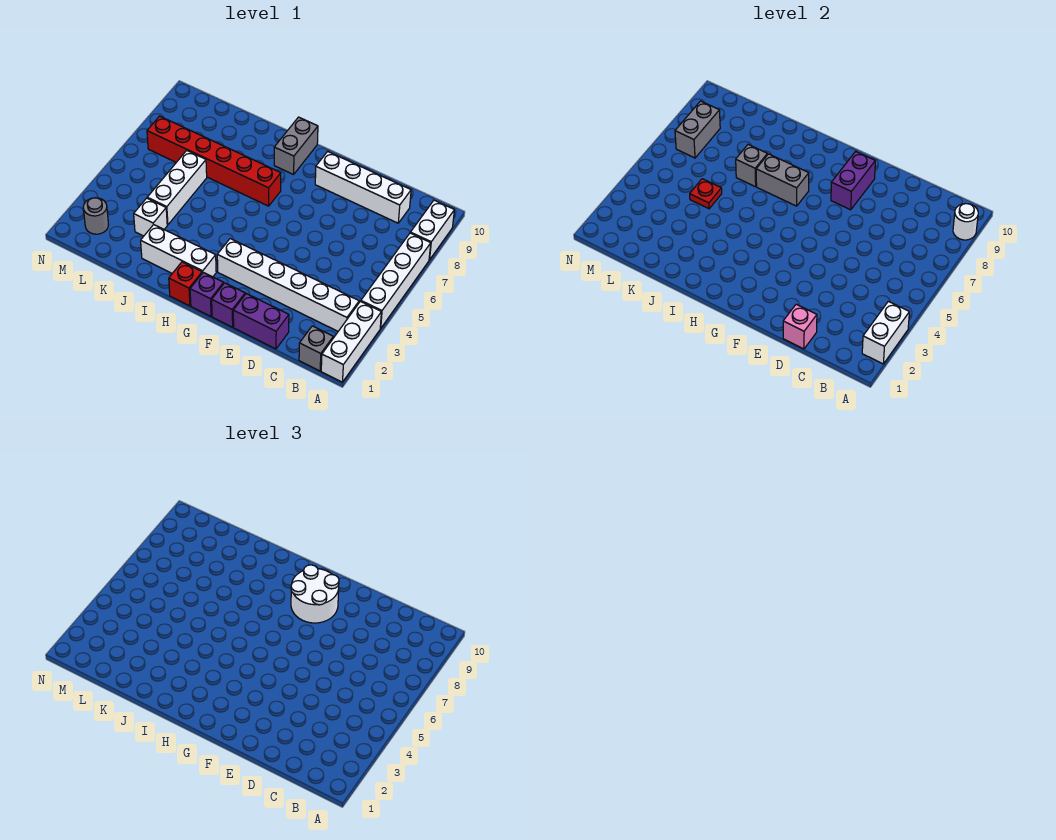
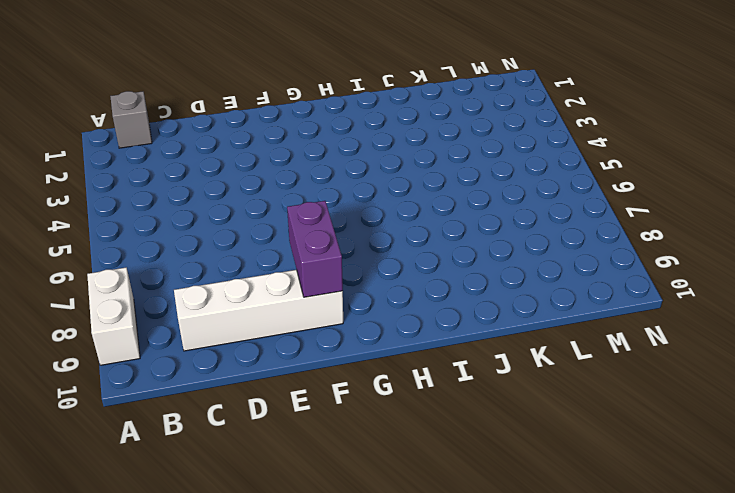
none -> white brick A1:A3 level 1
none -> white brick A4:A7 level 1
none -> white brick B3:G3 level 1

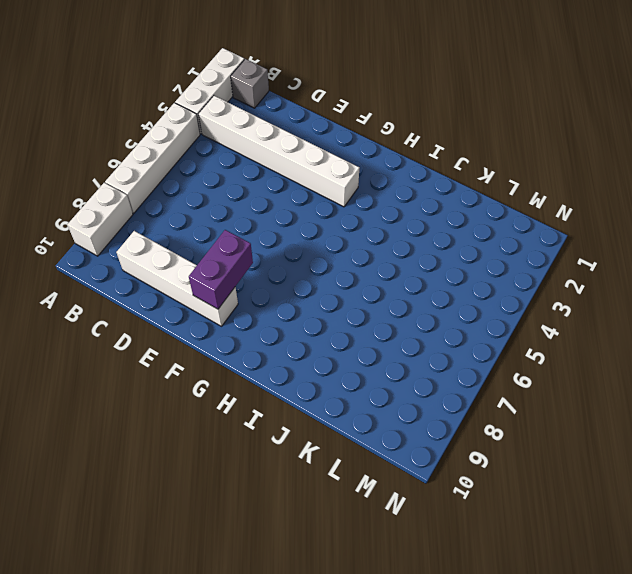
none -> purple brick D1:E1 level 1
none -> purple brick F1 level 1
none -> purple brick G1 level 1

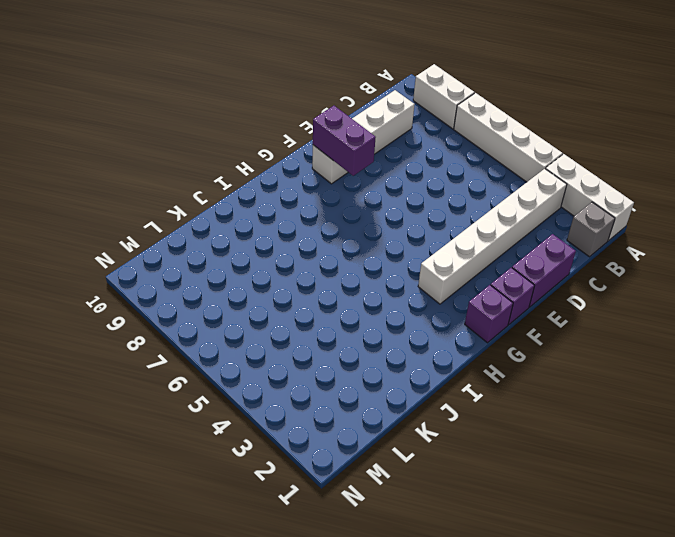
none -> red brick H1 level 1
none -> white brick H2:J2 level 1
none -> red brick H7:M7 level 1

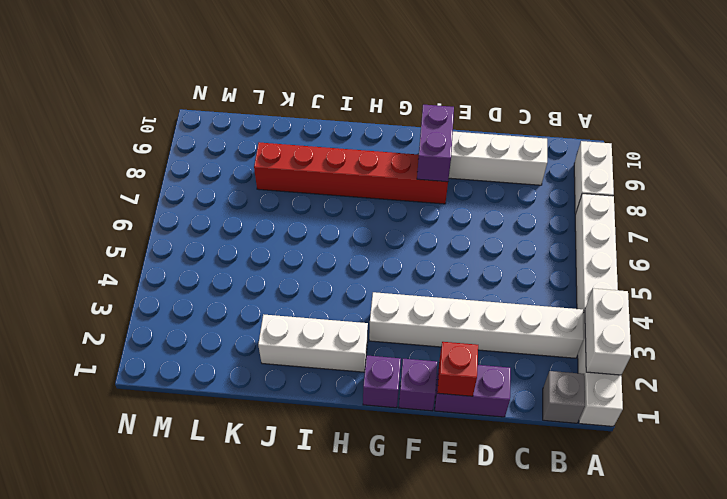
red brick E1 level 2 -> red brick H1 level 1
red brick F8:K8 level 1 -> red brick H7:M7 level 1
none -> grey brick H9:H10 level 1
none -> white brick K3 level 1
none -> white brick K4:K6 level 1

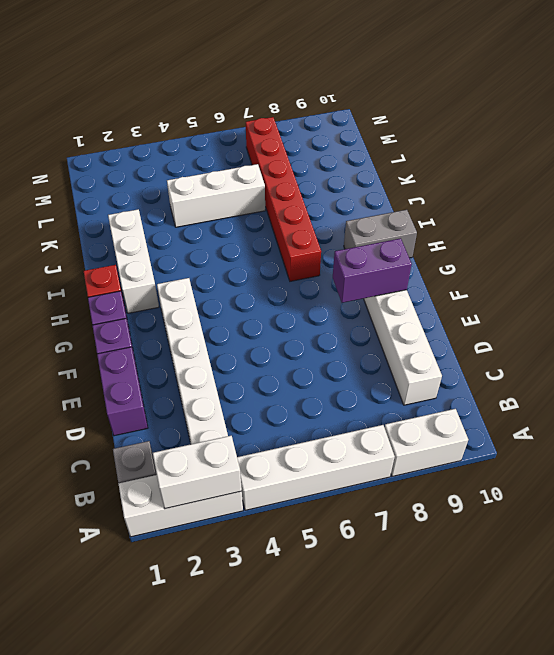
none -> white brick K3 level 1
none -> grey round brick M2 level 1
none -> white round brick A9 level 2

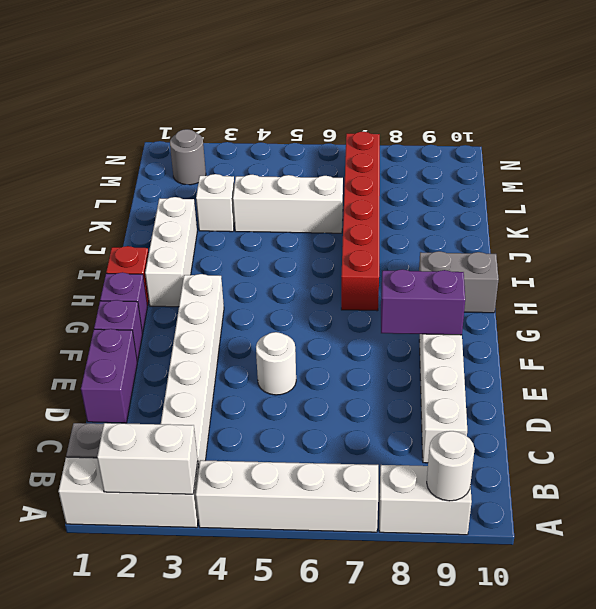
white round brick E5 level 1 -> none
none -> pink brick D1 level 2
none -> grey brick H7:I7 level 2
none -> grey brick J7 level 2

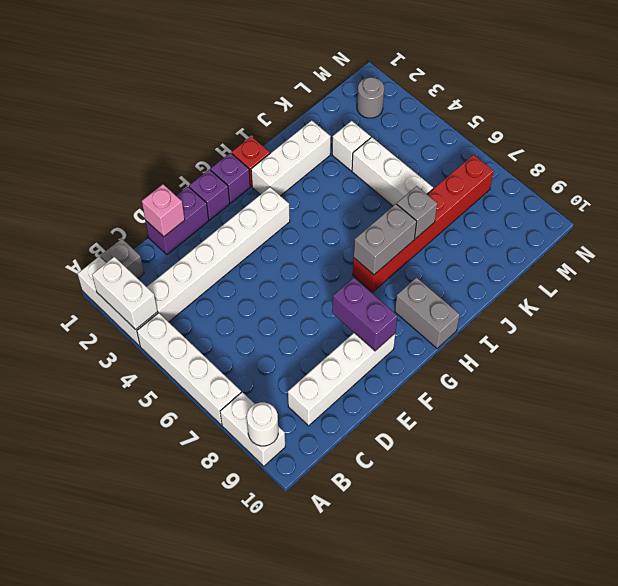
none -> red plate K5 level 2
none -> grey brick M7:M8 level 2
none -> white round brick F8:G9 level 3

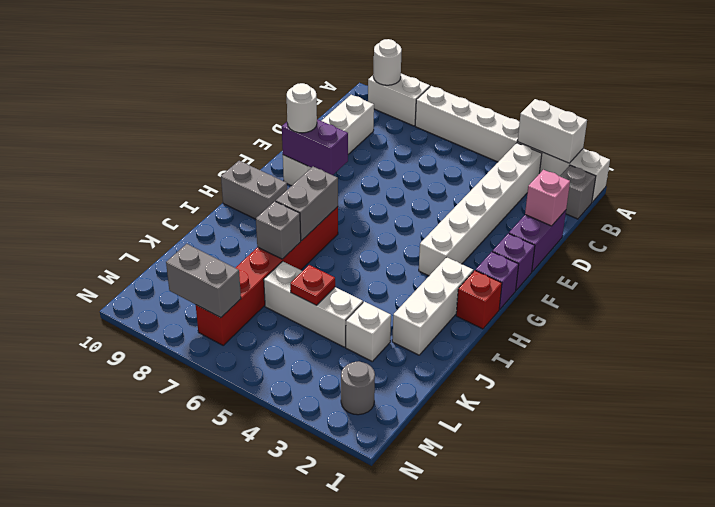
white round brick F9 level 3 -> white round brick F8:G9 level 3

